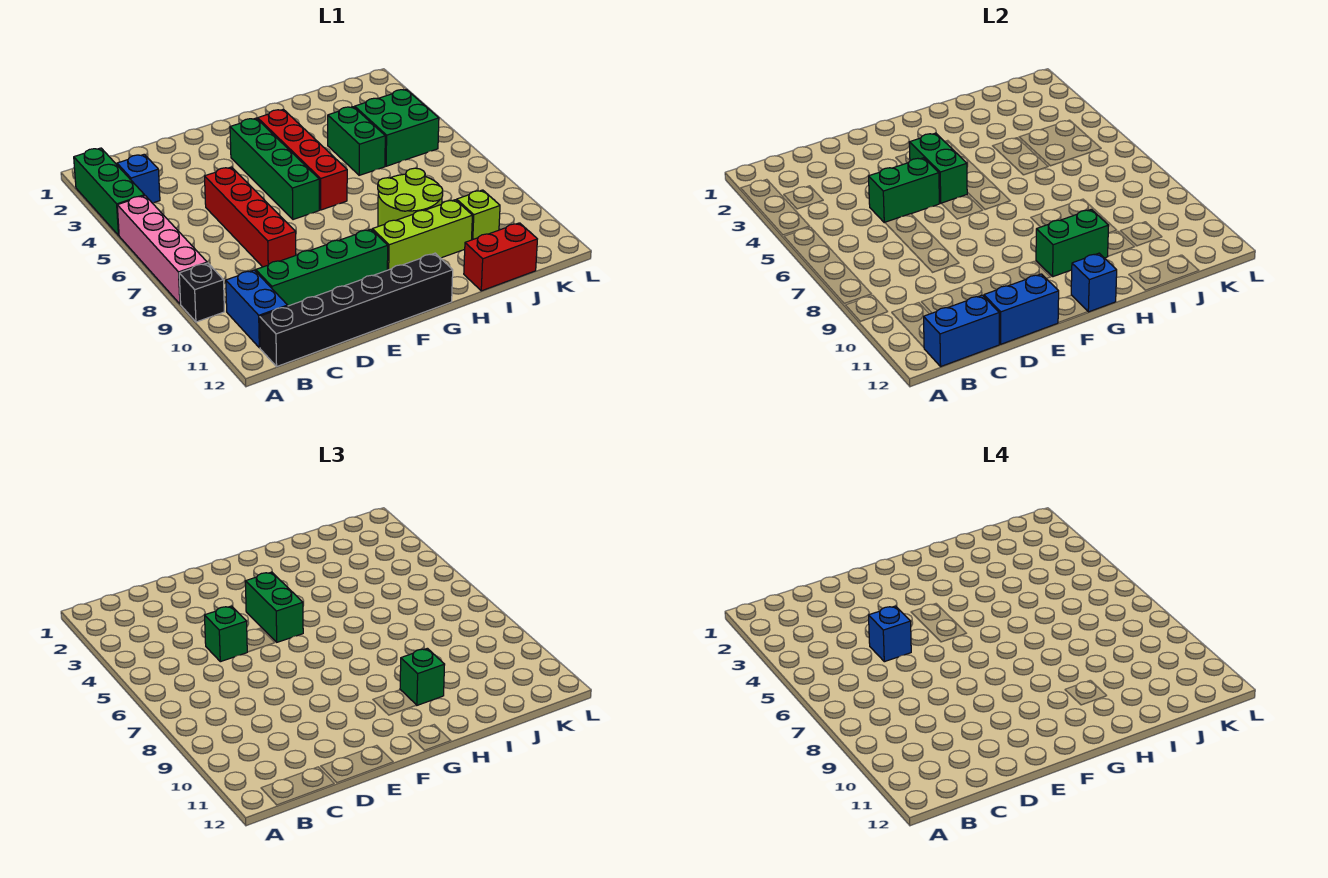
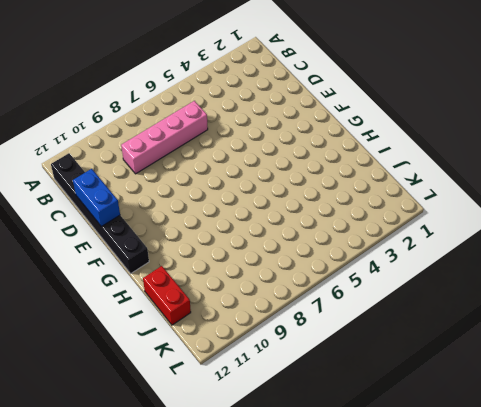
pink brick C6:C9 level 1 -> pink brick A5:A8 level 1
none -> green brick A2:A4 level 1
none -> black brick A9 level 1
none -> blue brick B3 level 1

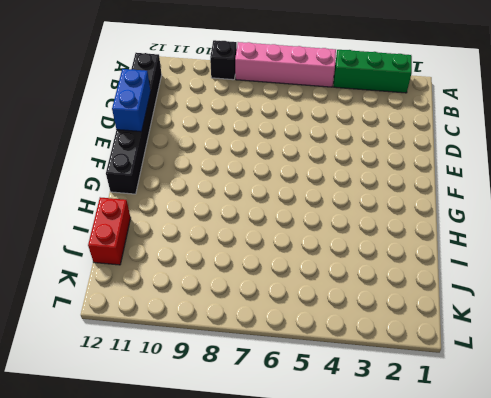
none -> blue brick B3 level 1
none -> blue brick B10:B11 level 1
none -> green brick C10:F10 level 1

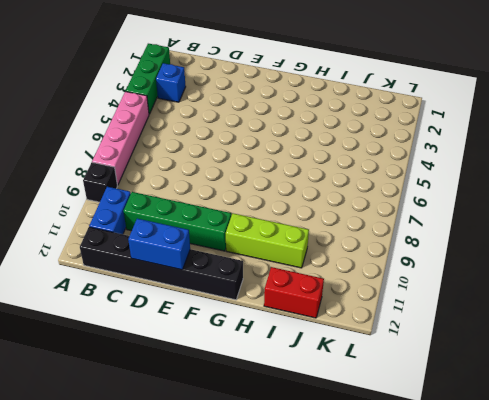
none -> red brick D5:D8 level 1
none -> green brick F3:F6 level 1
none -> red brick G3:G6 level 1

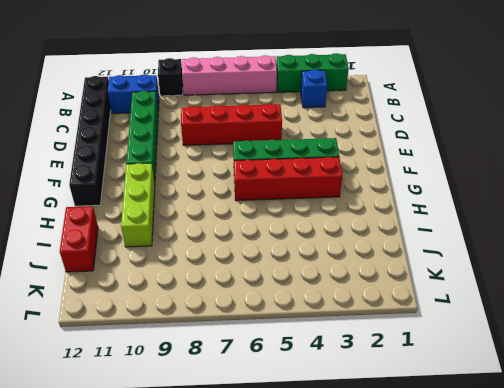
none -> lime round brick H8:I9 level 1
none -> green brick I4:I5 level 1
none -> green brick J4:K5 level 1

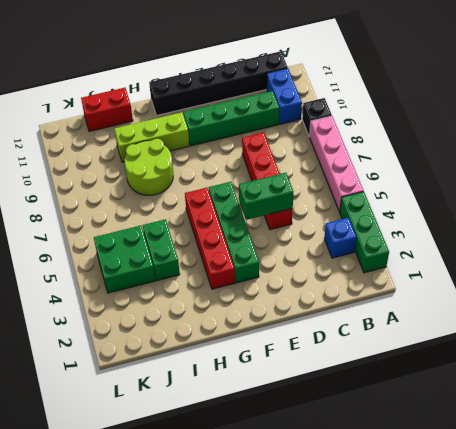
none -> lime brick J10 level 1
none -> blue brick B12:C12 level 2
none -> blue brick D12:E12 level 2

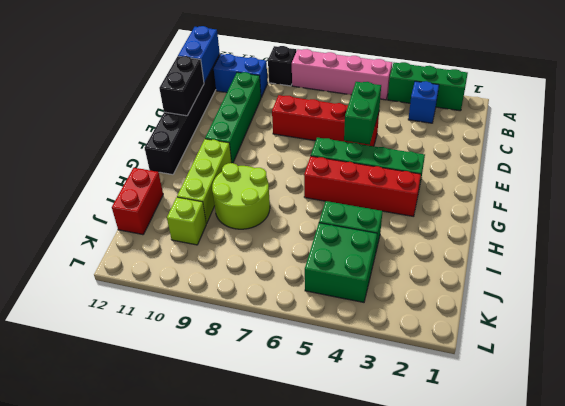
black brick D12:E12 level 2 -> blue brick D12:E12 level 2
none -> green brick F4:F5 level 2
none -> green brick G10:H10 level 2
none -> blue brick G12 level 2

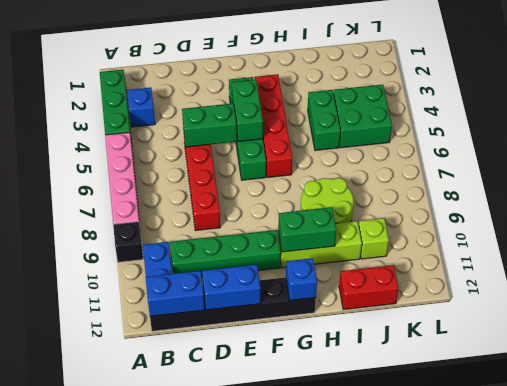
none -> green brick D5 level 3
none -> green brick F4:F5 level 3
none -> green brick H10 level 3

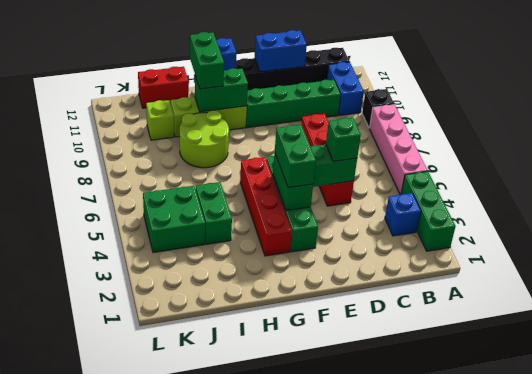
green brick H10:H11 level 3 -> green brick H10 level 3
none -> blue brick B12:C12 level 2
none -> blue brick D5 level 4

